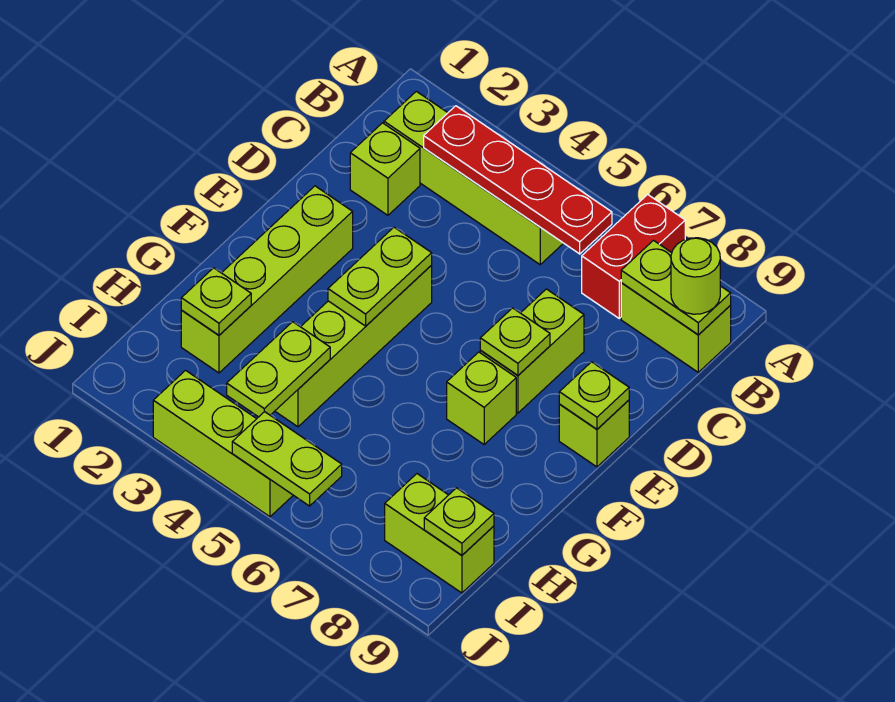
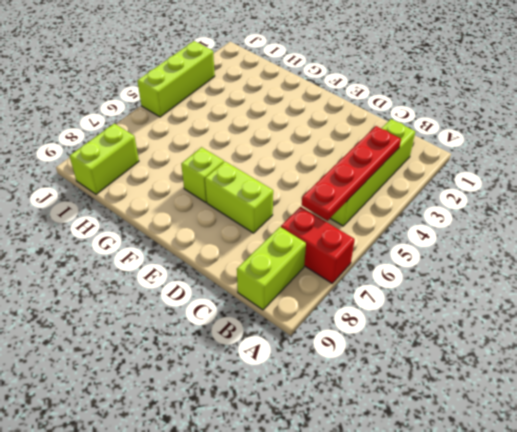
none -> lime brick C2 level 1
none -> lime brick E2:H2 level 1
none -> lime brick E4:H4 level 1

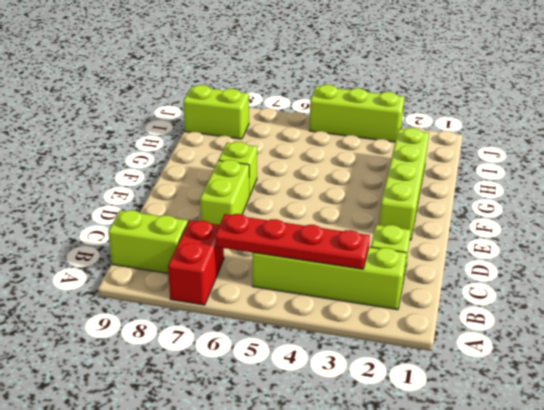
none -> lime brick E4:H4 level 1
none -> lime brick E9 level 1
none -> lime plate B8:B9 level 2

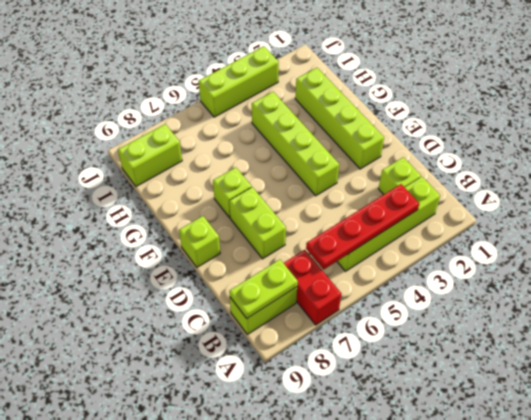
none -> lime plate E4:F4 level 2
none -> lime plate E7 level 2
none -> lime plate E9 level 2

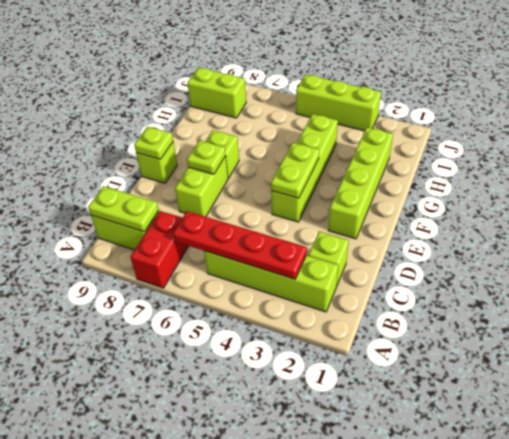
none -> lime plate H2 level 2
none -> lime plate H4:I4 level 2
none -> lime plate I9 level 2

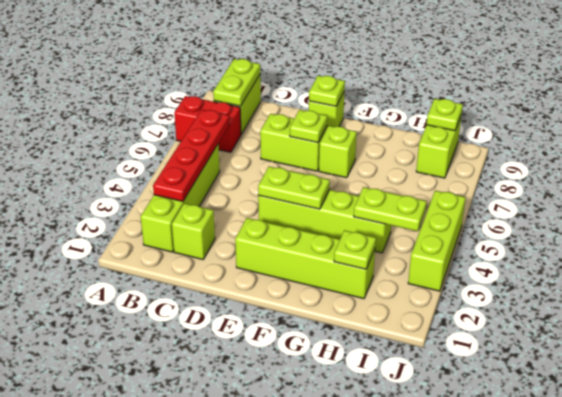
none -> lime plate J5:J6 level 2
none -> lime round brick B9 level 3

